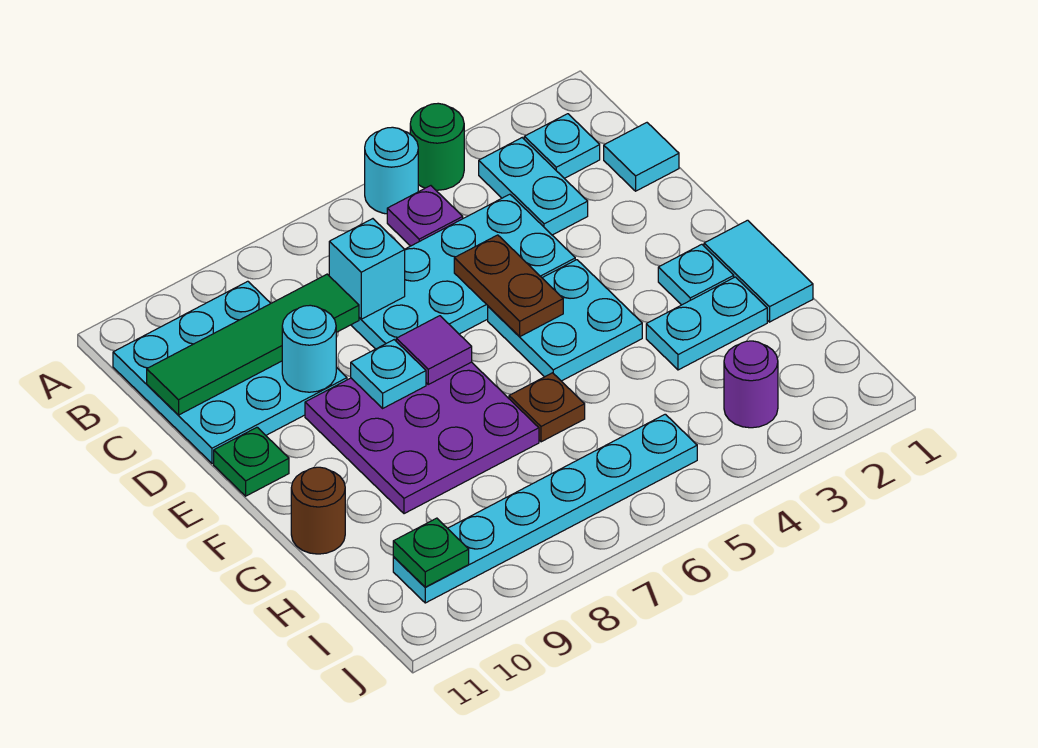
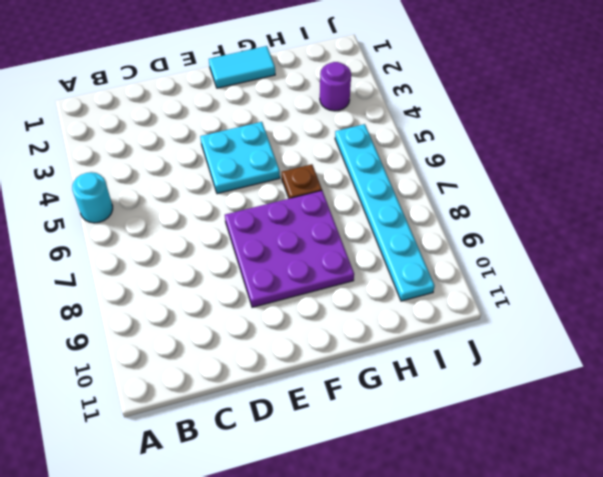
none -> green round brick A4 level 1
none -> cyan plate B2 level 1
none -> cyan plate B3:C3 level 1

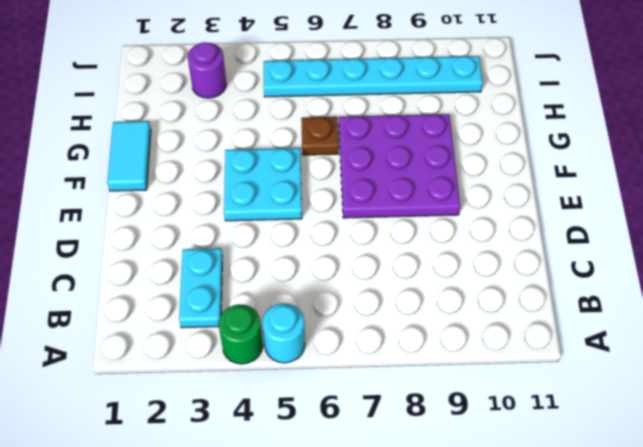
none -> cyan plate B2 level 1
none -> purple plate B5 level 1
none -> cyan plate B9:D11 level 1

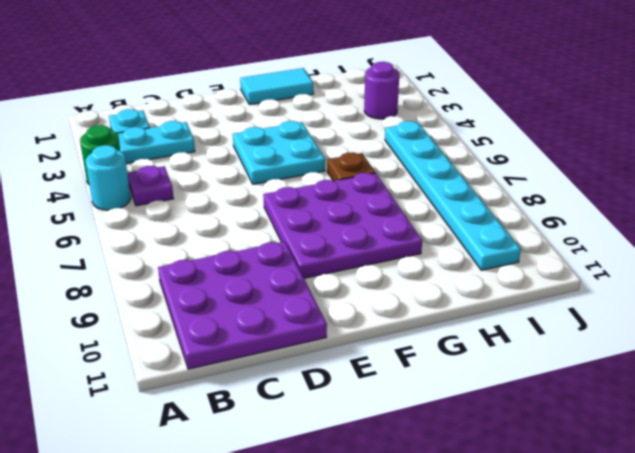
purple plate B9:D11 level 1 -> cyan plate B9:D11 level 1
none -> cyan tile C1 level 1
none -> cyan plate C4:D7 level 1
none -> green plate E11 level 1

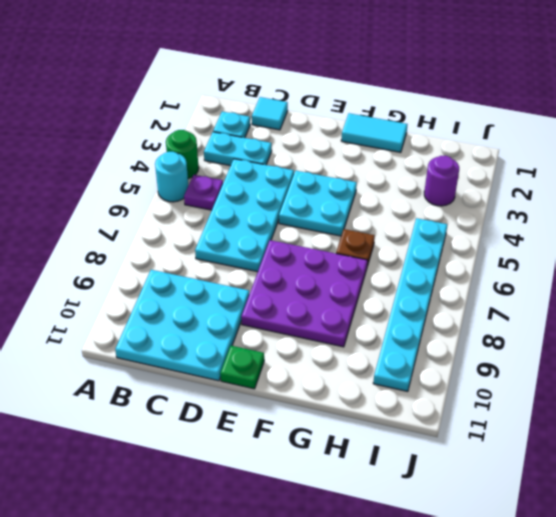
none -> cyan plate F2 level 1
none -> cyan plate G2:G3 level 1
none -> brown round brick G11 level 1

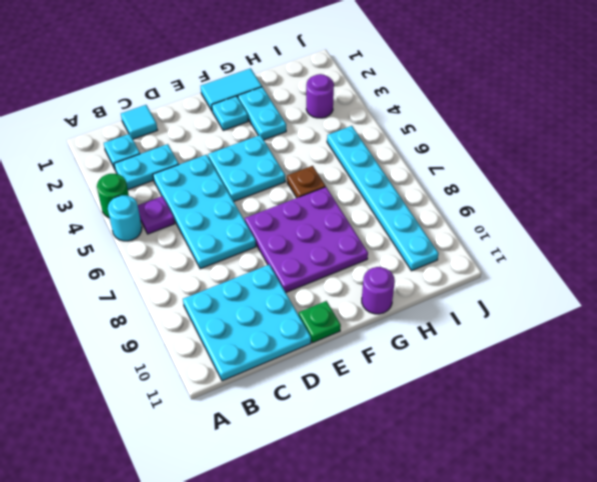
purple round brick G11 level 1 -> brown round brick G11 level 1
none -> cyan brick C7 level 2
none -> green tile C8:C11 level 2
none -> brown plate D5:E5 level 2

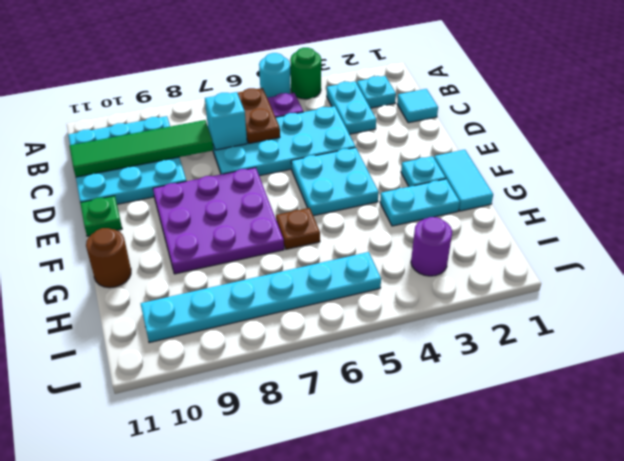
brown plate B6:C6 level 2 -> brown plate D5:E5 level 2
none -> cyan round brick D9 level 2
none -> purple tile E7 level 2
none -> cyan plate E8 level 2

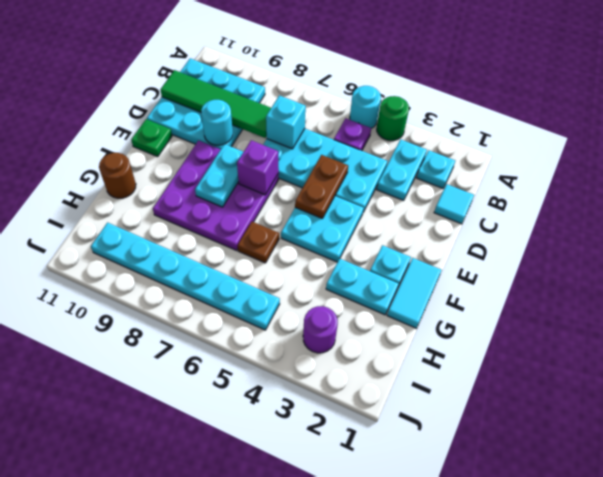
purple brick E7 level 2 -> purple tile E7 level 2
cyan plate E8:F8 level 2 -> cyan plate E8 level 2
none -> green plate I10 level 2

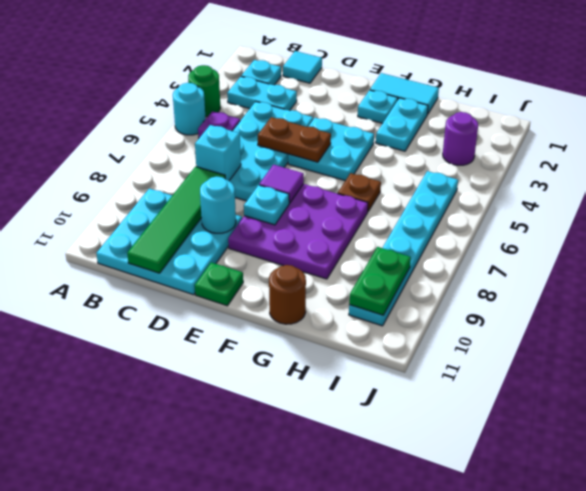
green plate I9:I10 level 2 -> green plate I10 level 2

